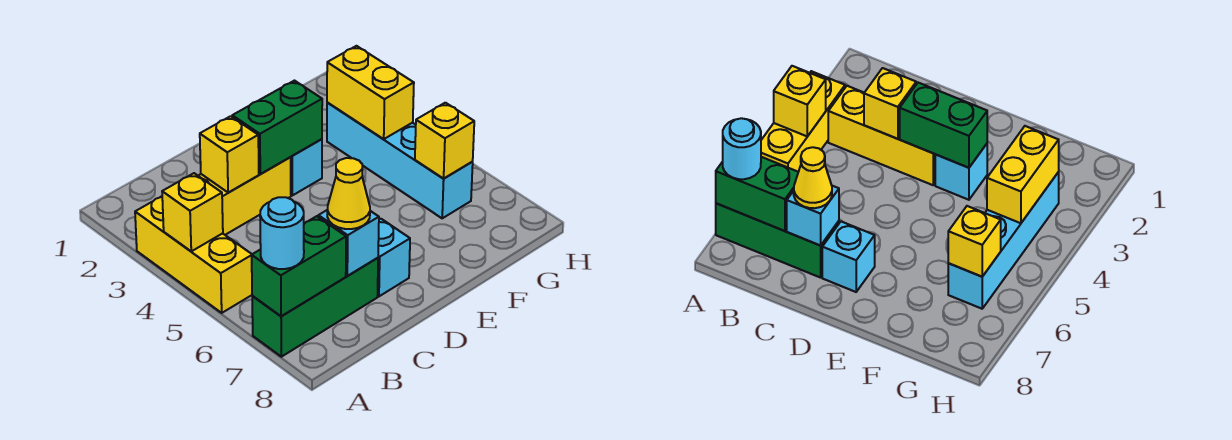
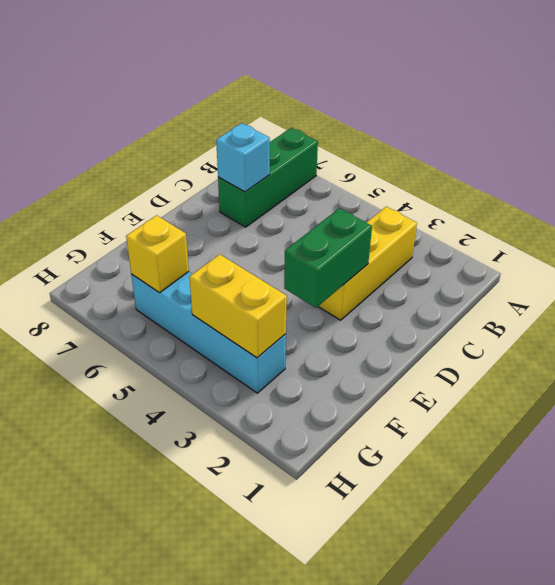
none -> yellow brick A3:A5 level 1
none -> cyan brick D7 level 1
none -> cyan brick E3 level 1

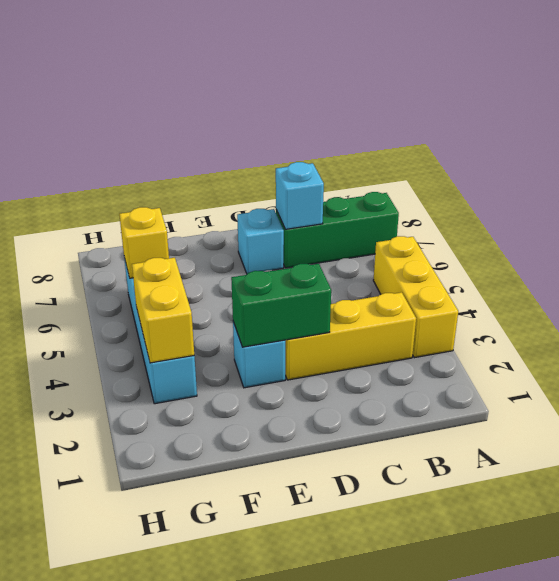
none -> yellow brick A4 level 2
none -> green brick A7:B7 level 2
none -> yellow brick C3 level 2

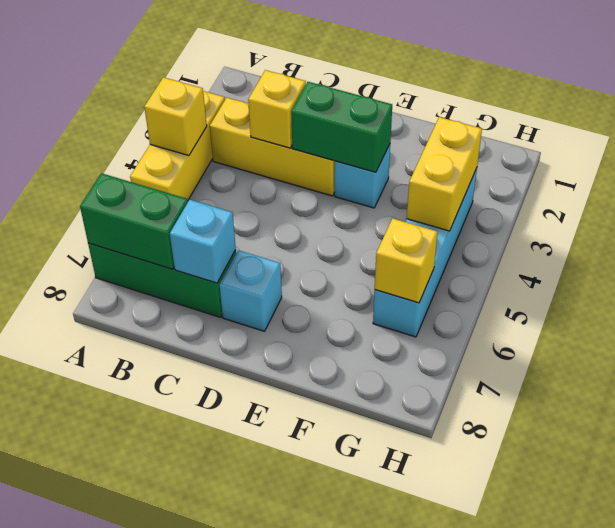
none -> cyan round brick A7 level 3
none -> yellow cone C7 level 3

